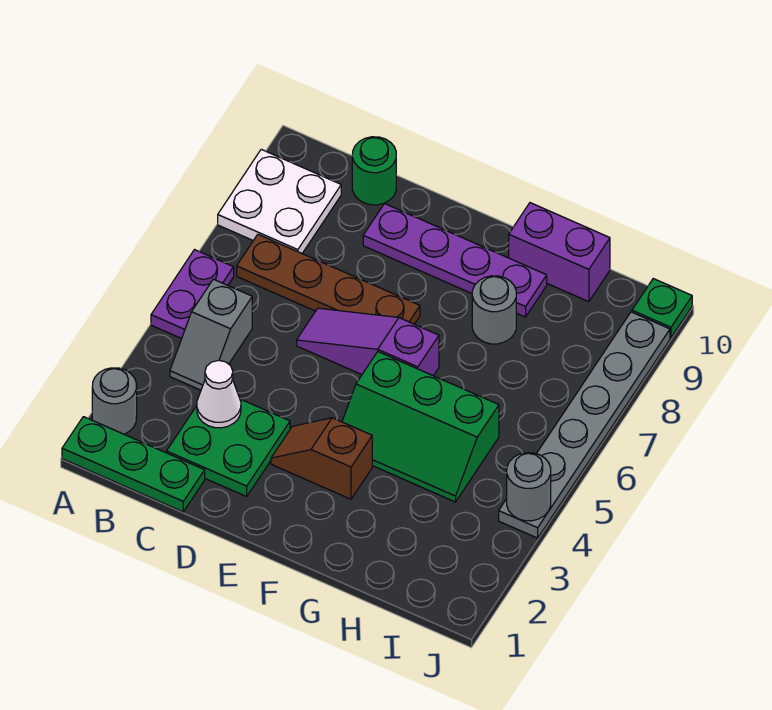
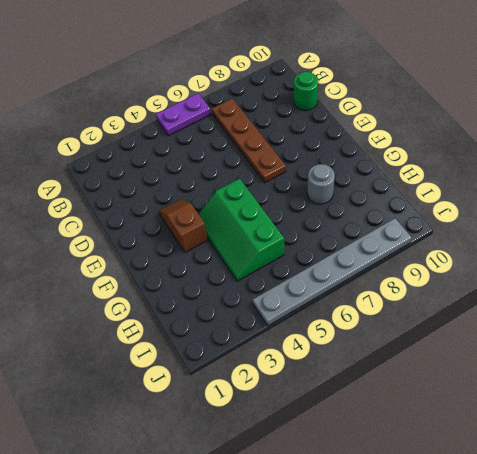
none -> green plate A1:C1 level 1
none -> grey round brick A2 level 1
none -> white plate A8:B9 level 1

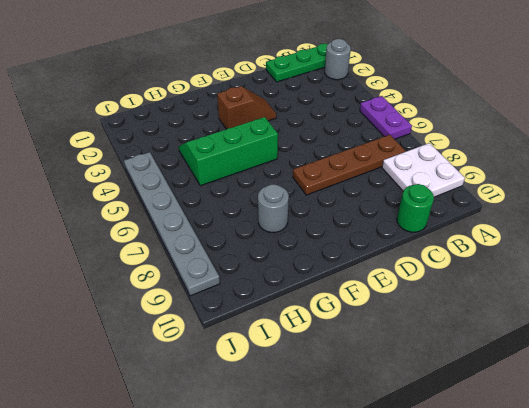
none -> grey slope B4:B5 level 1 top 5
none -> green plate C2:D3 level 1
none -> purple slope D6:F6 level 1 top F

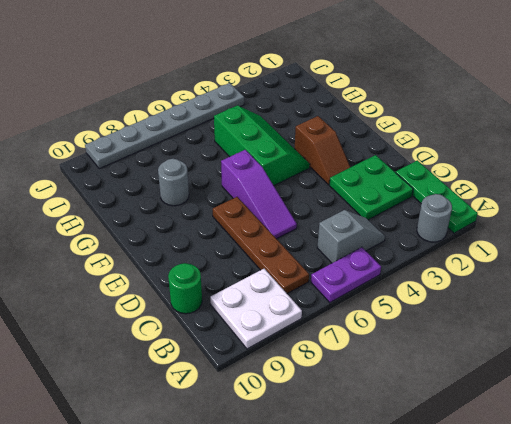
none -> purple plate D9:G9 level 1
none -> purple brick G10:H10 level 1
none -> green plate J10 level 1

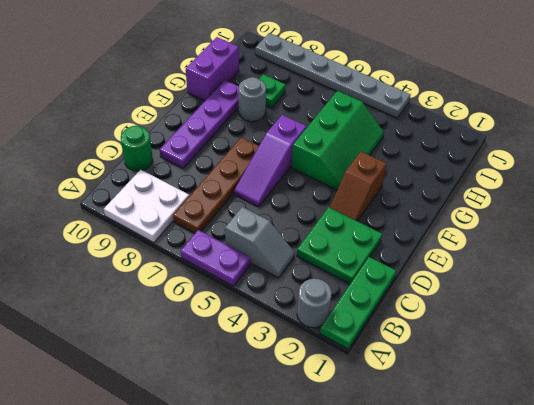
green plate H8 level 1 -> green plate J10 level 1
none -> white cone C3 level 2
none -> grey round brick J4 level 2

